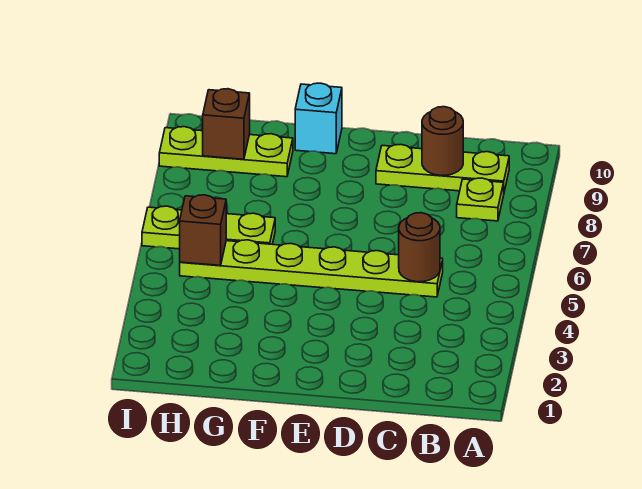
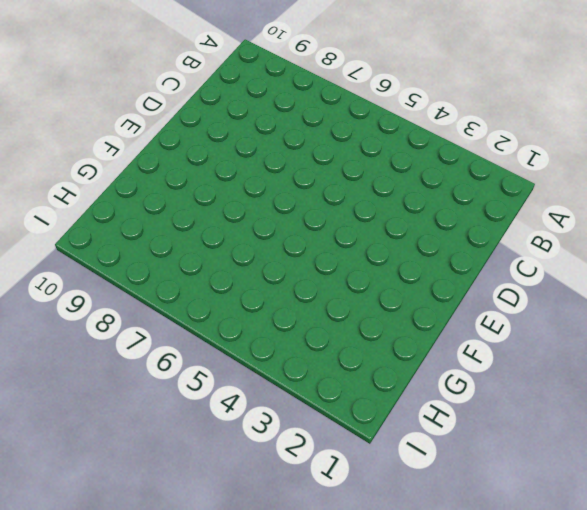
none -> lime plate B8 level 1
none -> lime plate B9:D9 level 1

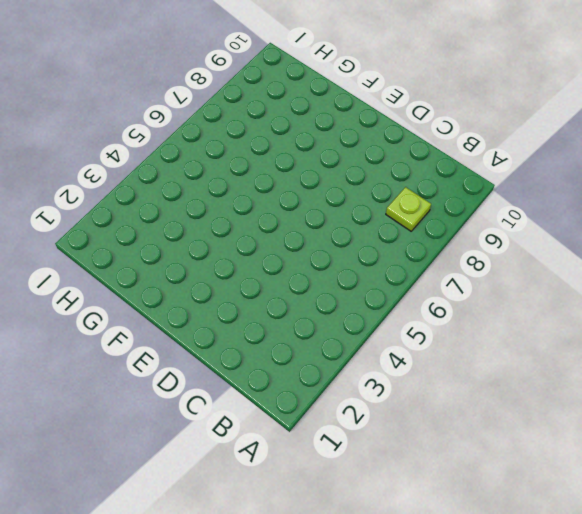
none -> lime plate B9:D9 level 1
none -> lime plate C5:H5 level 1

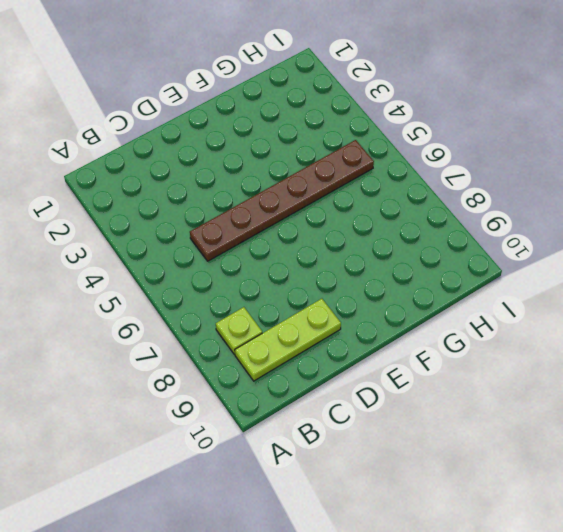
brown plate C5:H5 level 1 -> lime plate C5:H5 level 1
none -> cyan brick F10 level 1
none -> lime plate G6:I6 level 1

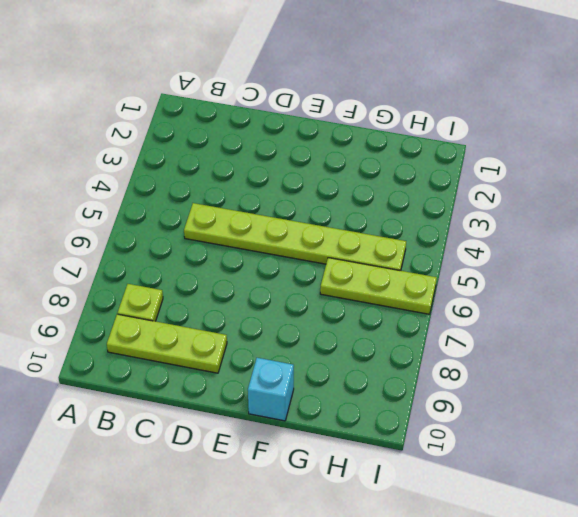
none -> lime plate G9:I9 level 1
none -> brown round brick C5 level 2

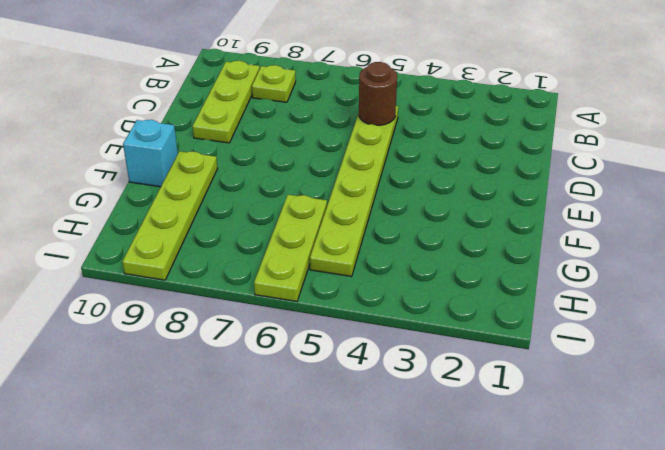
lime plate F9:I9 level 1 -> lime plate G9:I9 level 1
none -> brown round brick C9 level 2
none -> brown brick H5 level 2

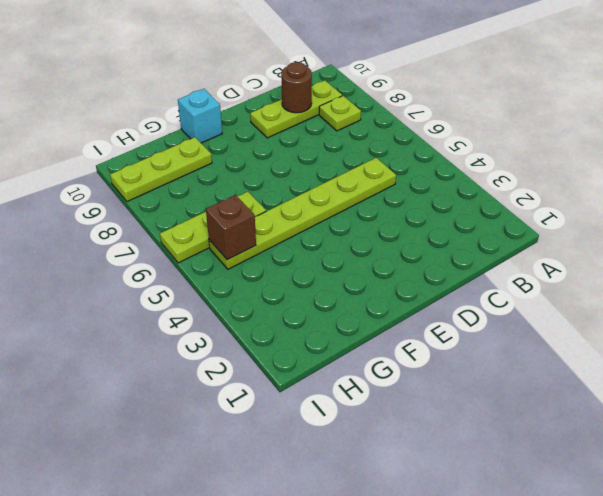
none -> brown round brick C5 level 2
none -> brown brick H9 level 2

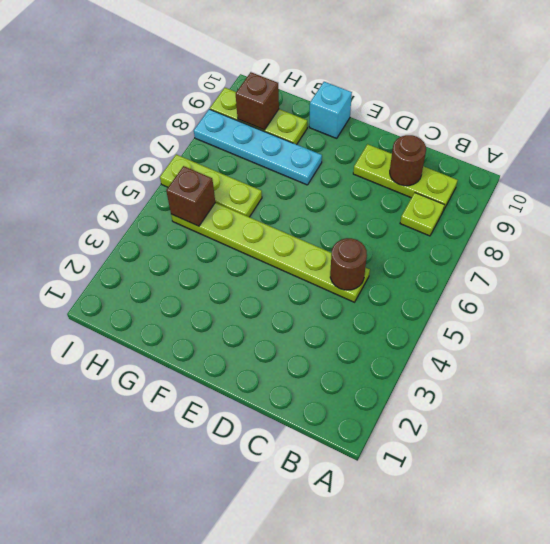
cyan plate F8:I8 level 1 -> none

